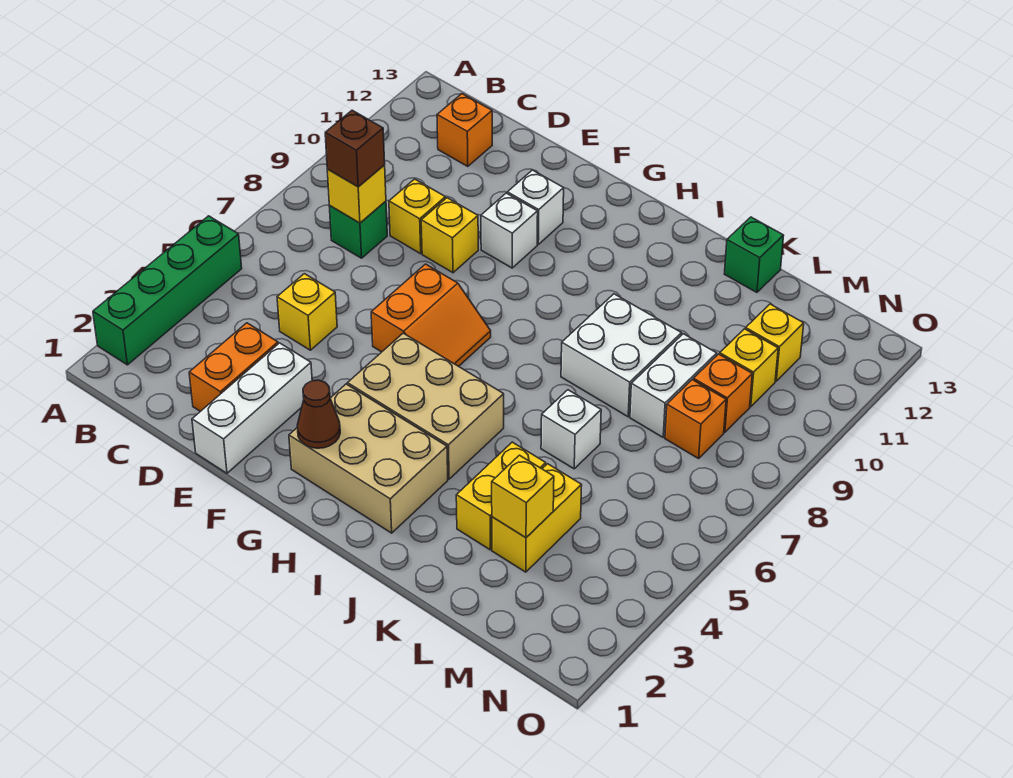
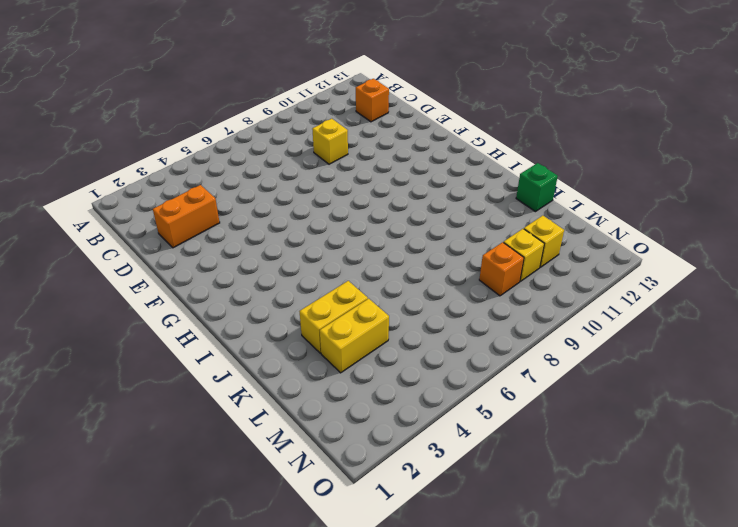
none -> green brick A2:A5 level 1
none -> green brick C8 level 1
none -> yellow brick D5 level 1

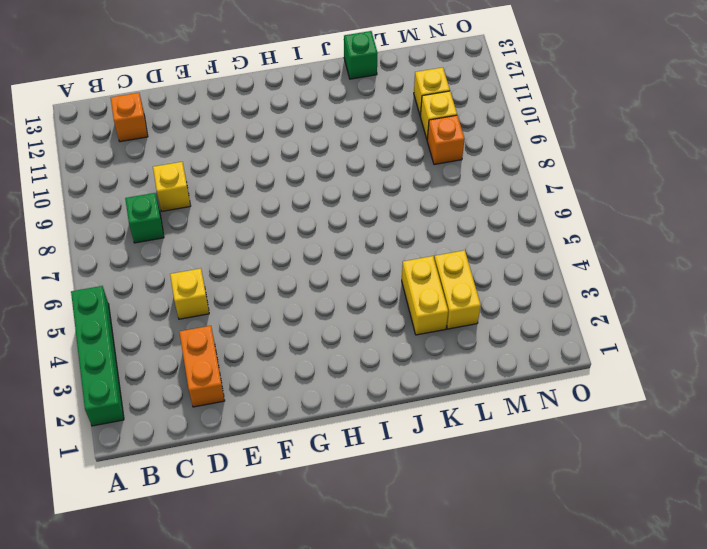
none -> white brick E1:E3 level 1
none -> yellow brick E9 level 1
none -> orange slope F6:G7 level 1 top F

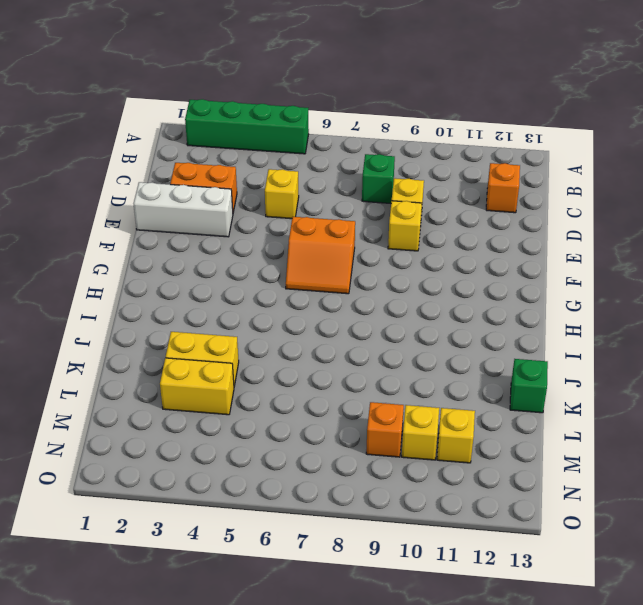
none -> white brick F10 level 1
none -> white brick F11 level 1
none -> tan brick G2:I3 level 1

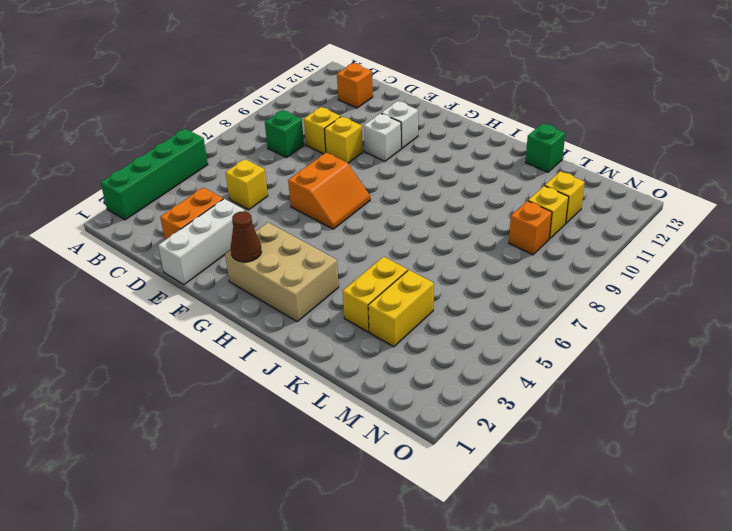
none -> tan brick G4:I5 level 1
none -> white brick J8:K9 level 1
none -> white brick K6 level 1

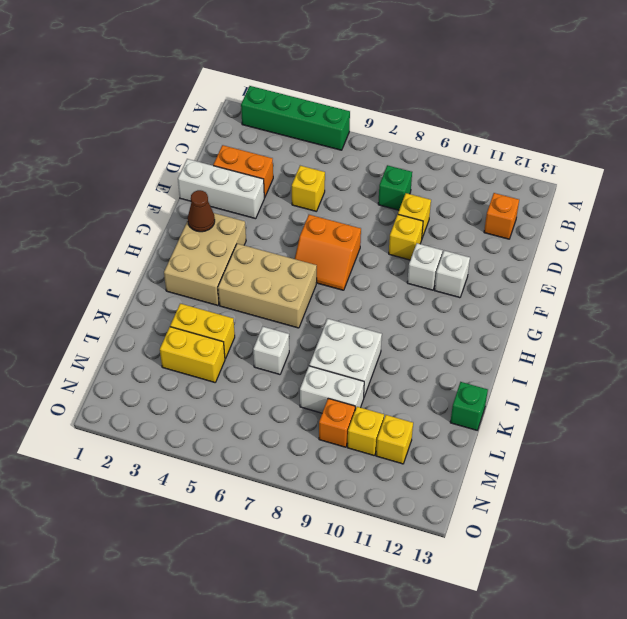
tan brick H4:I6 level 1 -> tan brick G4:I5 level 1
none -> orange brick M8 level 1
none -> yellow brick C8 level 2
none -> yellow brick L3 level 2

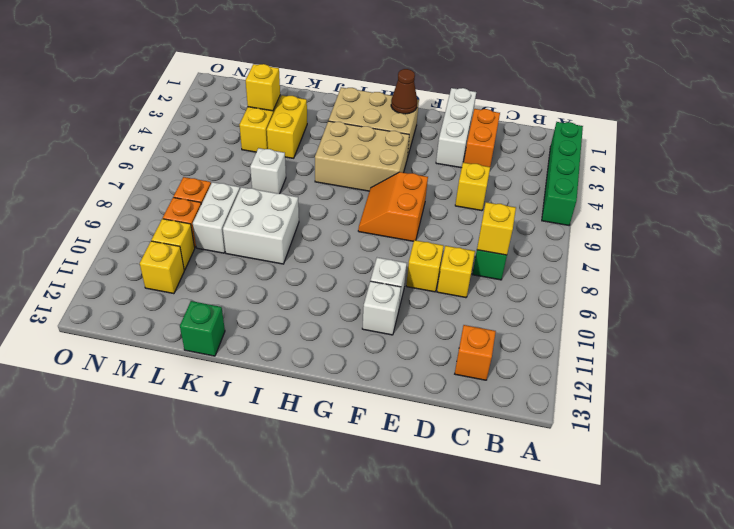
none -> brown brick C8 level 3

